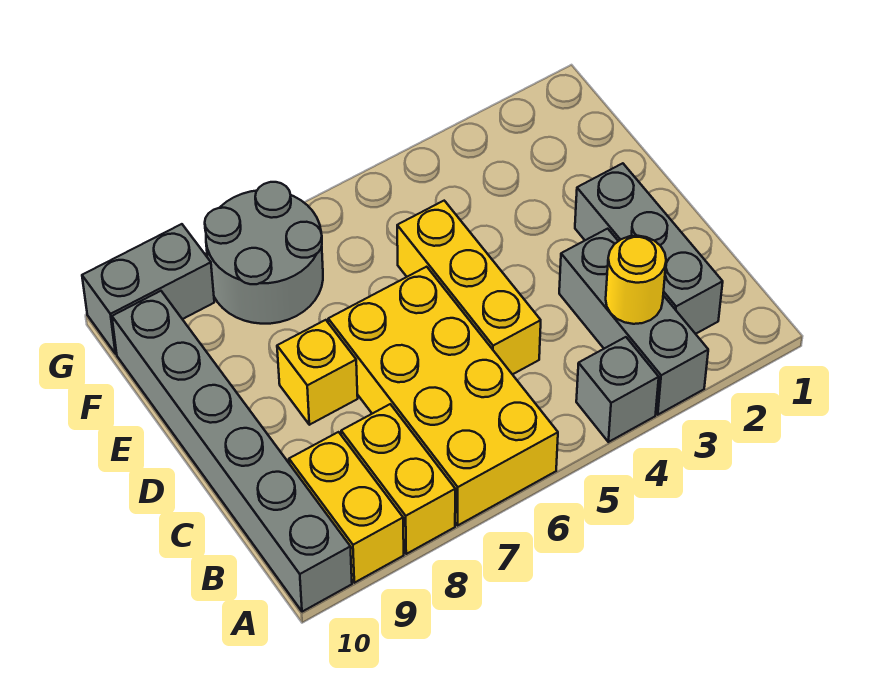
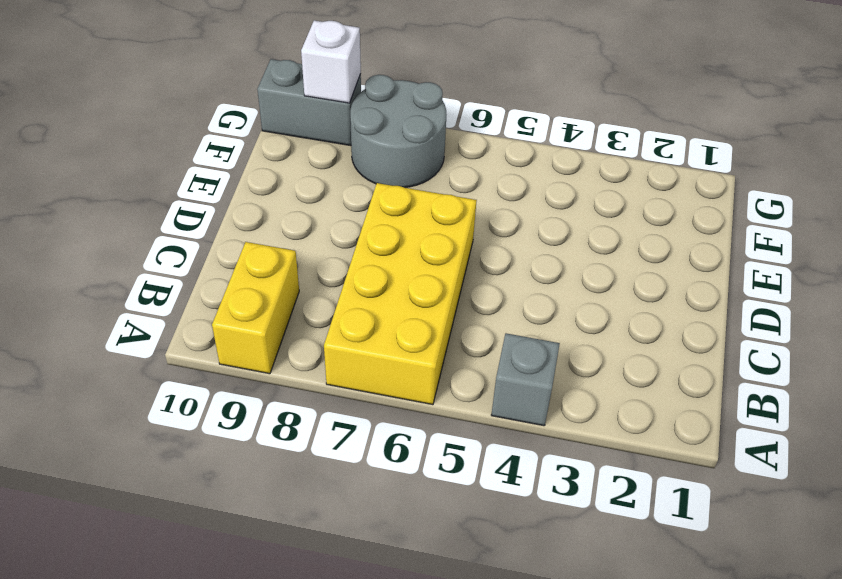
white brick G9 level 2 -> none
none -> grey brick A3:C3 level 1
none -> yellow brick A8:B8 level 1
none -> grey brick A10:F10 level 1

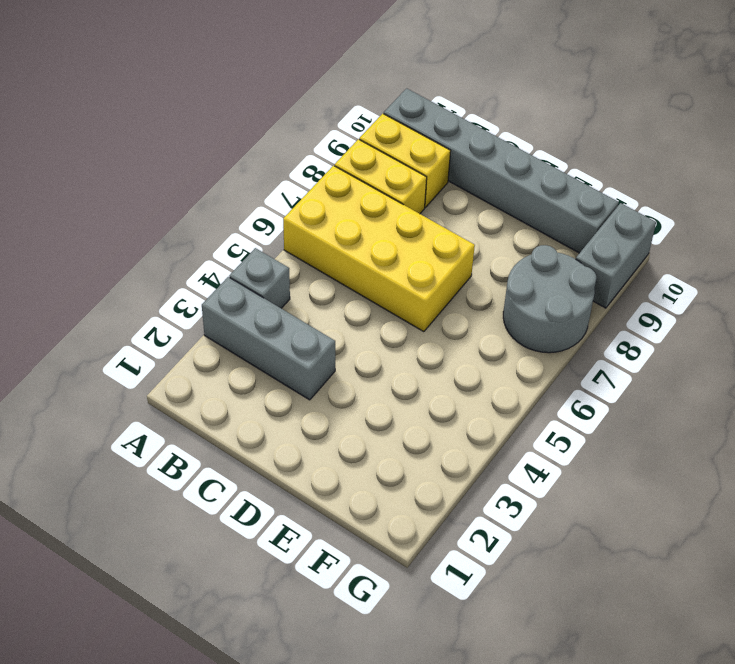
none -> grey brick B2:D2 level 1
none -> yellow brick C5:E5 level 1
none -> yellow brick D8 level 1

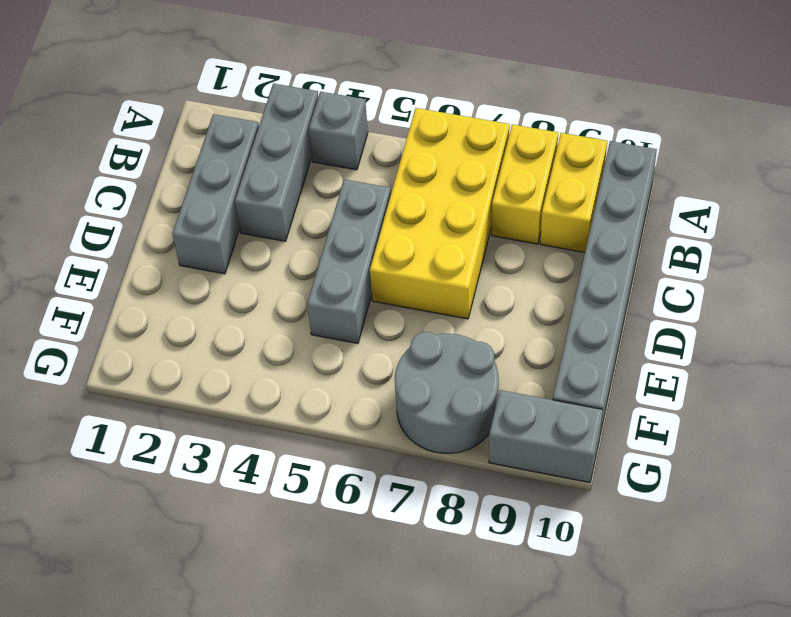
grey brick C5:E5 level 1 -> yellow brick C5:E5 level 1
none -> yellow brick D8 level 1
none -> yellow round brick B3 level 2

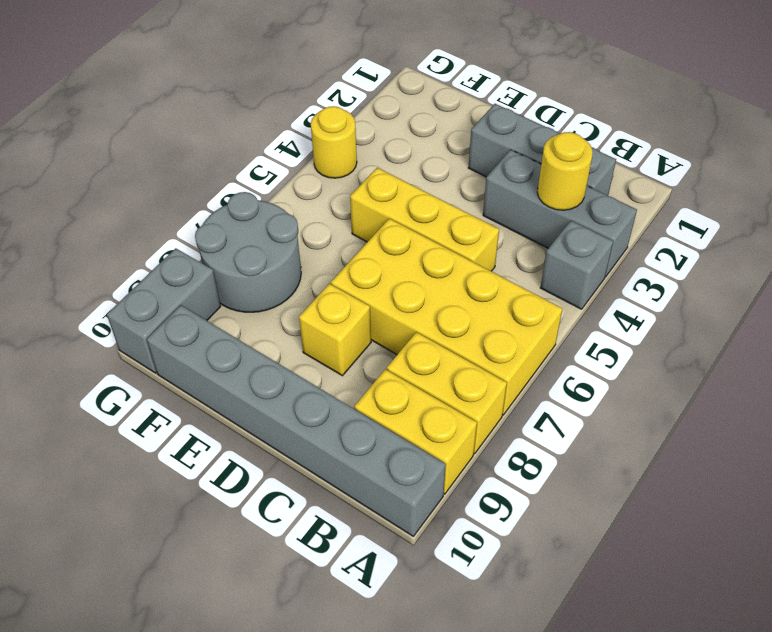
yellow round brick G4 level 1 -> none

